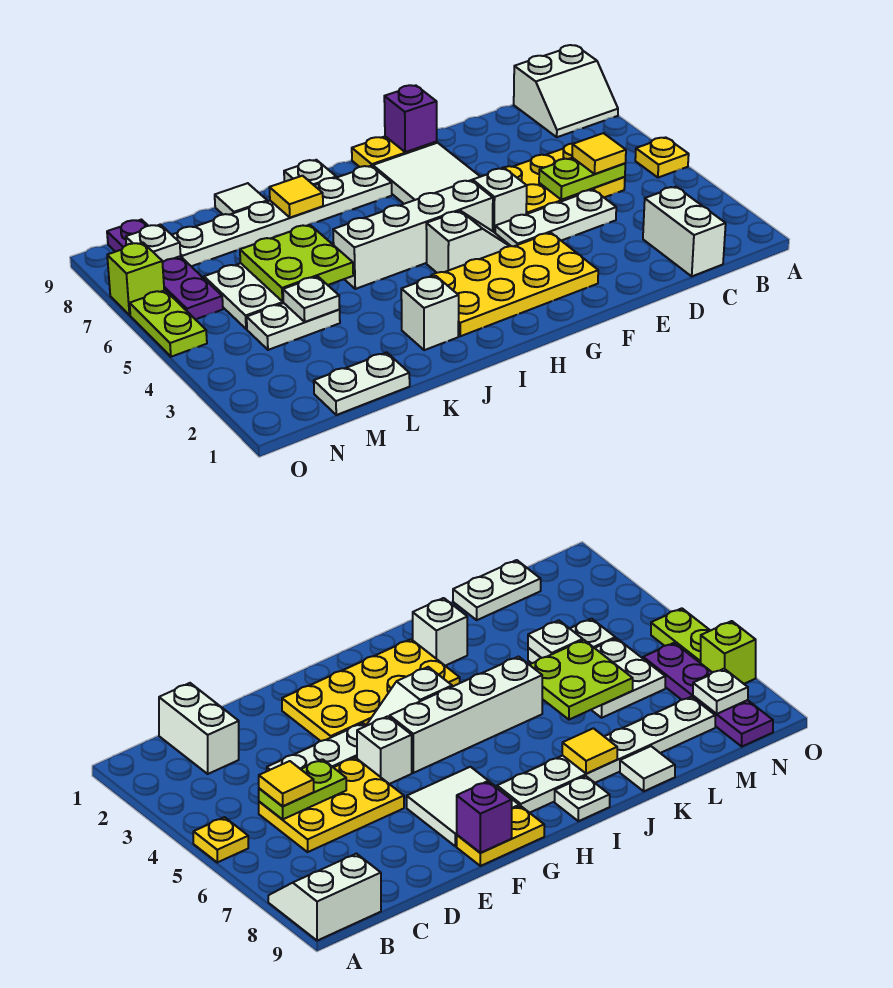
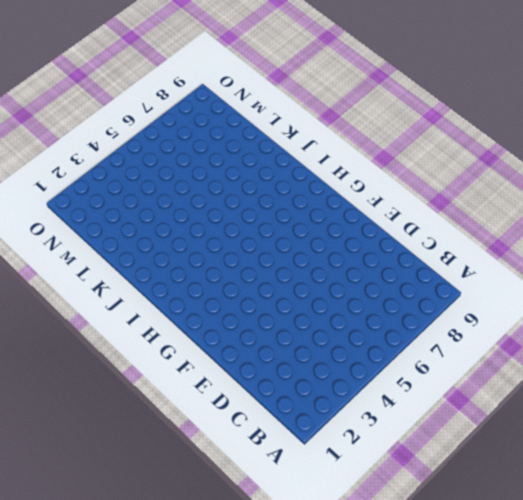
none -> yellow plate A5 level 1
none -> white slope A8:B9 level 1 top 9
none -> white brick C1:C2 level 1

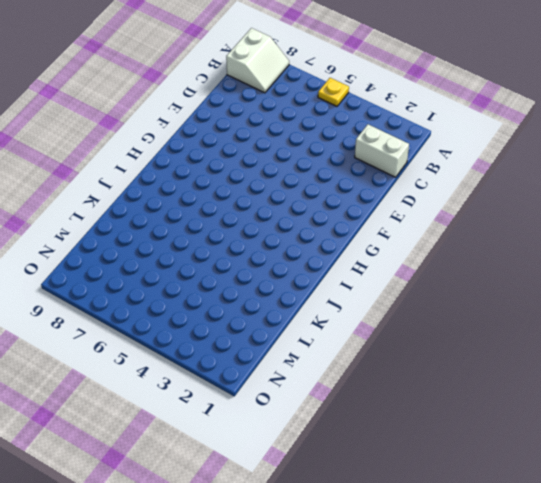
none -> yellow plate C5:E6 level 1
none -> white plate D4:F4 level 1
none -> yellow plate F2:I3 level 1

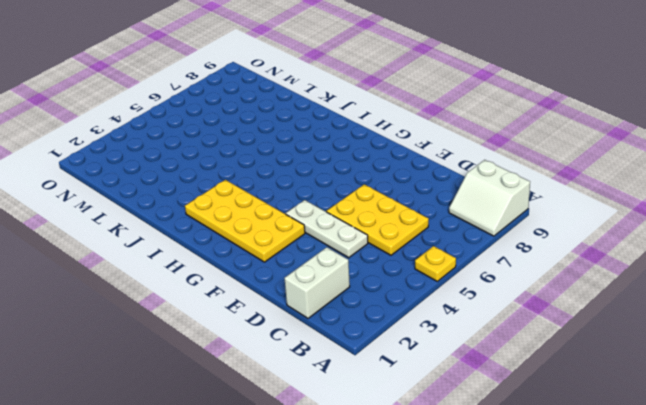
none -> white brick F5 level 1
none -> white tile F7:G8 level 1
none -> yellow plate F9:G9 level 1

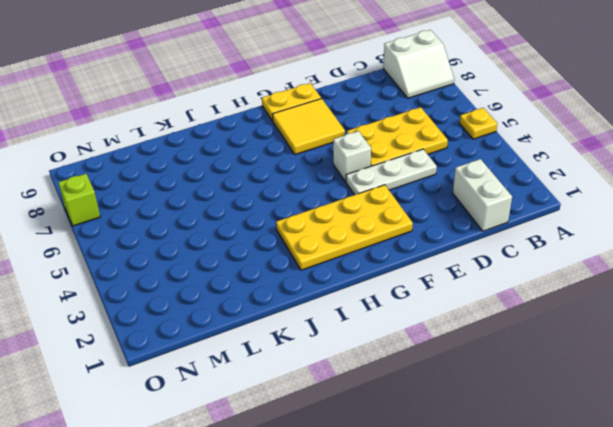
yellow tile F7:G8 level 1 -> white tile F7:G8 level 1
none -> white slope G4:H4 level 1 top H
none -> white brick G5:J5 level 1
none -> white plate H8:M8 level 1

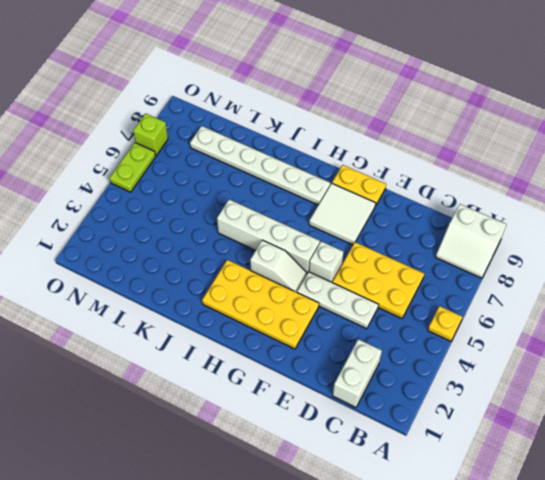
none -> white plate I9 level 1
none -> white brick J2 level 1
none -> white tile K9 level 1

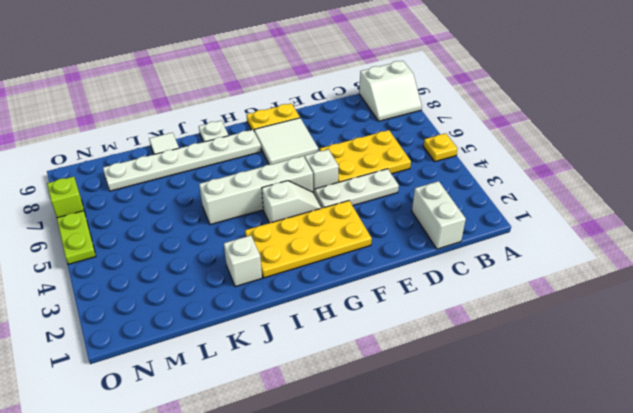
none -> white plate L1:M1 level 1
none -> white plate L4:M4 level 1
none -> white plate L5:M6 level 1

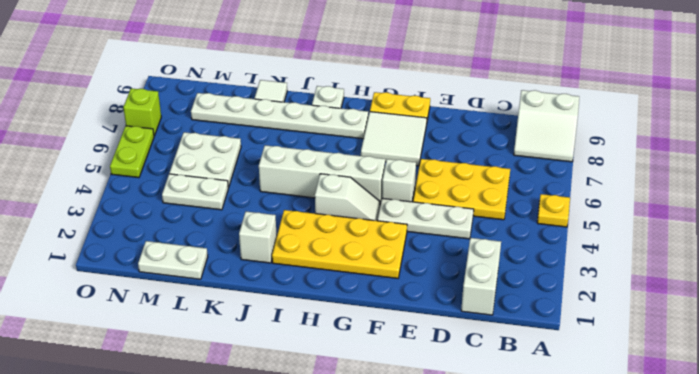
none -> purple plate N6:N9 level 1
none -> lime plate C5:D5 level 2
none -> purple brick F9 level 2

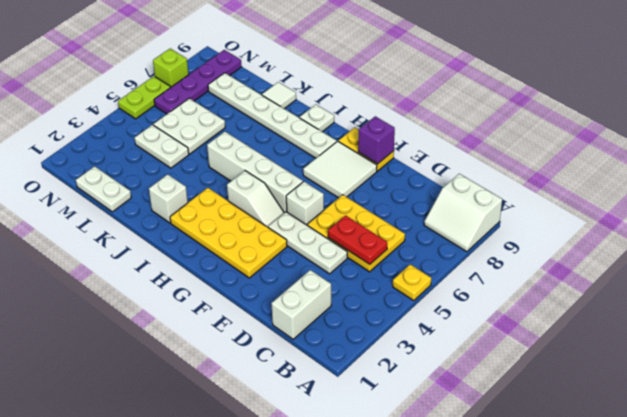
red plate C5:D5 level 2 -> lime plate C5:D5 level 2
none -> yellow tile J8 level 2
none -> lime plate K5:L6 level 2
none -> white plate L4 level 2

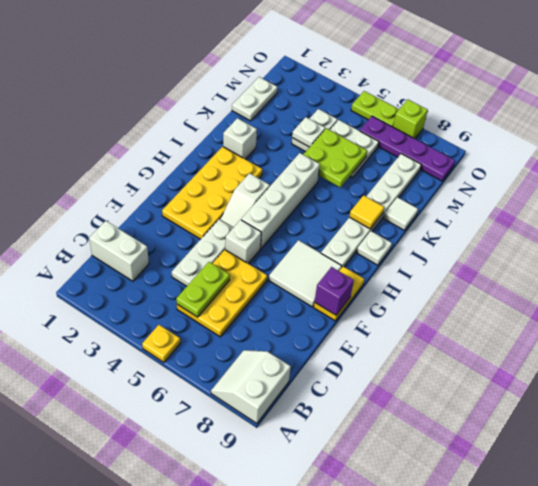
none -> white plate N8 level 2
none -> yellow tile C5 level 3

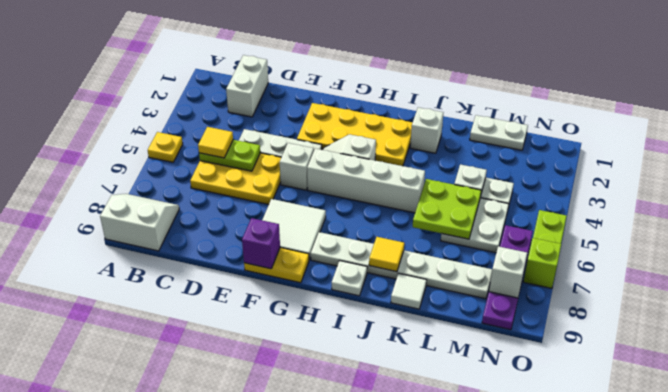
white brick N8 level 2 -> white plate N8 level 2

